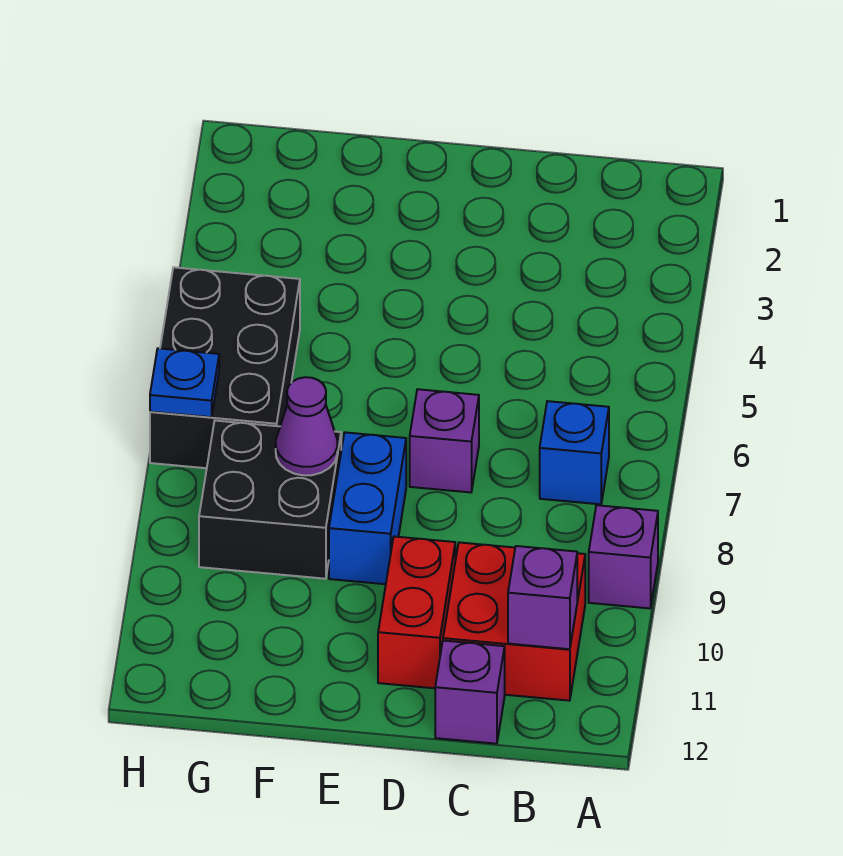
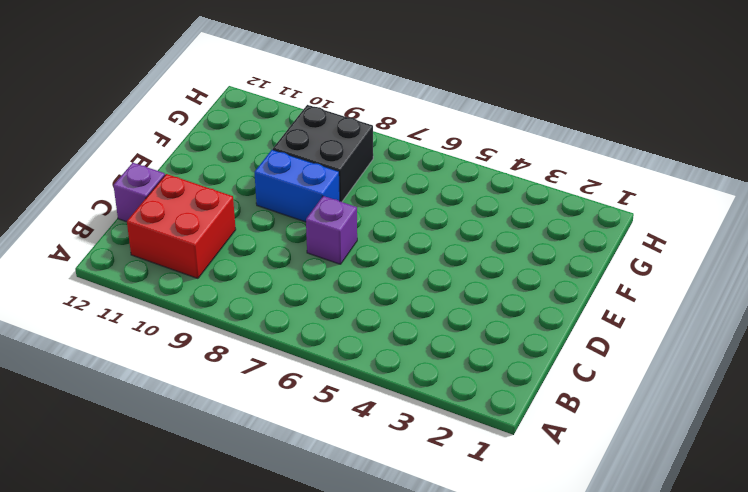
none -> purple brick A9 level 1
none -> blue brick B7 level 1
none -> red brick D10:D11 level 1

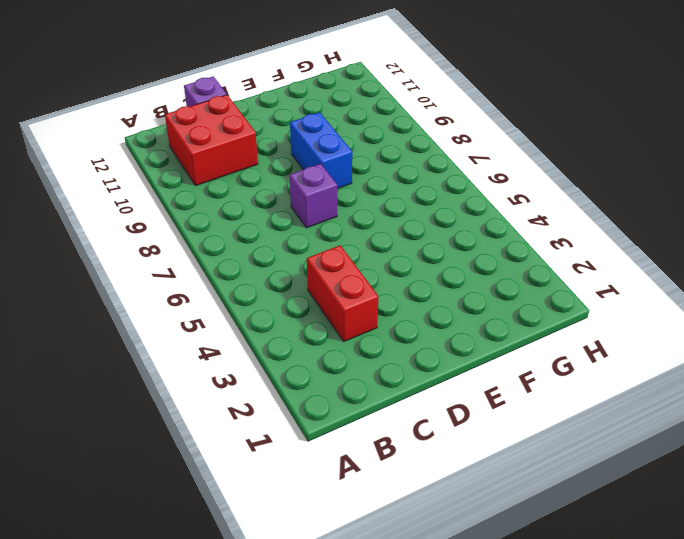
red brick C3:C4 level 1 -> red brick D10:D11 level 1
none -> purple brick A9 level 1
none -> blue brick B7 level 1
none -> black brick F8:G9 level 1

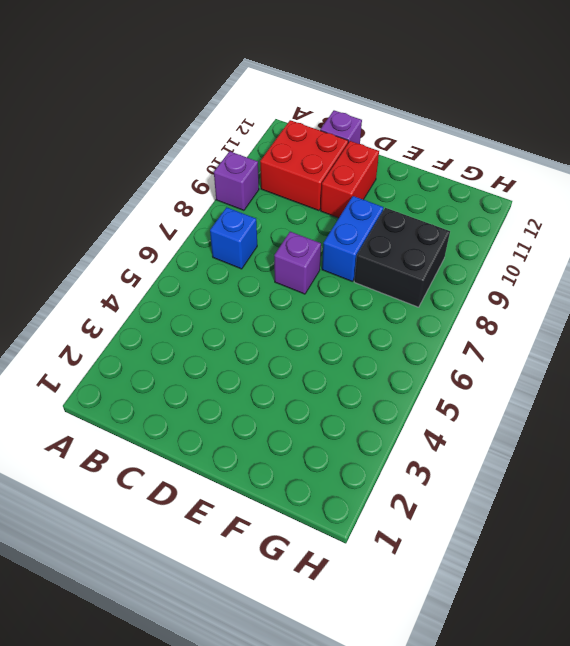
none -> black brick G5:H7 level 1
none -> purple brick B11 level 2
none -> purple cone F8 level 2

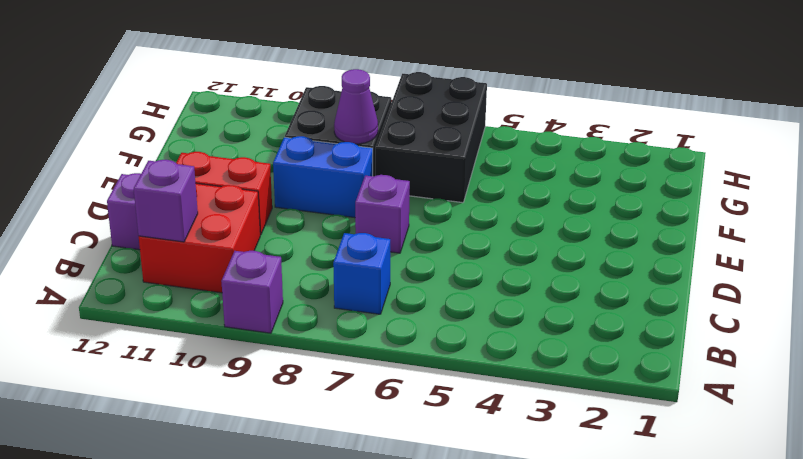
black brick F6:H7 level 1 -> black brick G5:H7 level 1
none -> blue plate H7 level 2

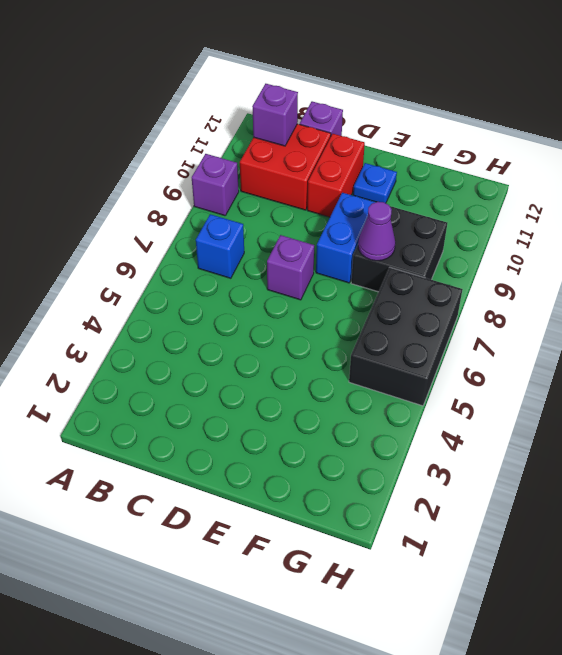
blue plate E11 level 1 -> blue plate H7 level 2

